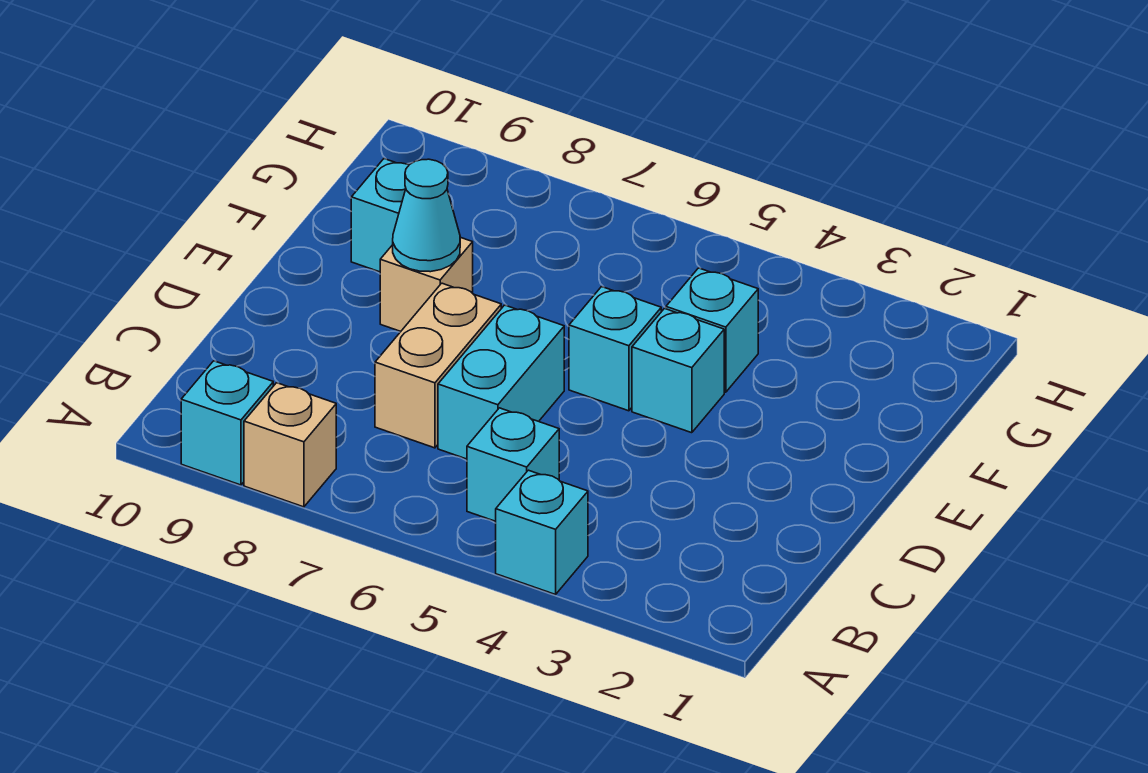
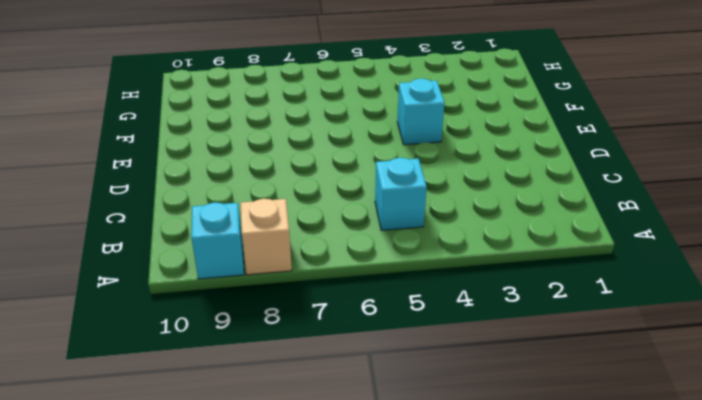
none -> cyan brick A4 level 1
none -> cyan brick C6:D6 level 1
none -> tan brick C7:D7 level 1

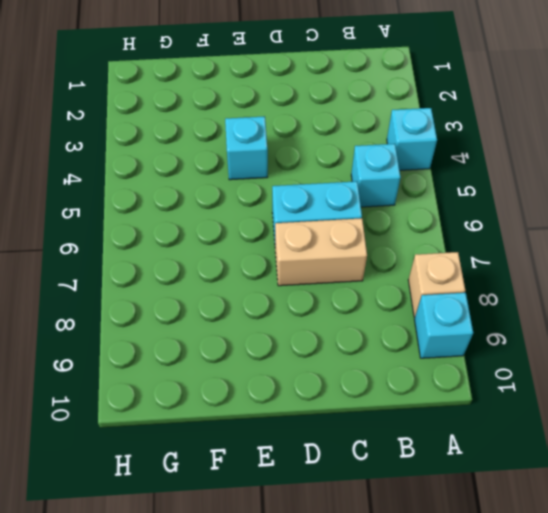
none -> cyan brick E5 level 1
none -> tan brick E8 level 1
none -> cyan brick F4 level 1

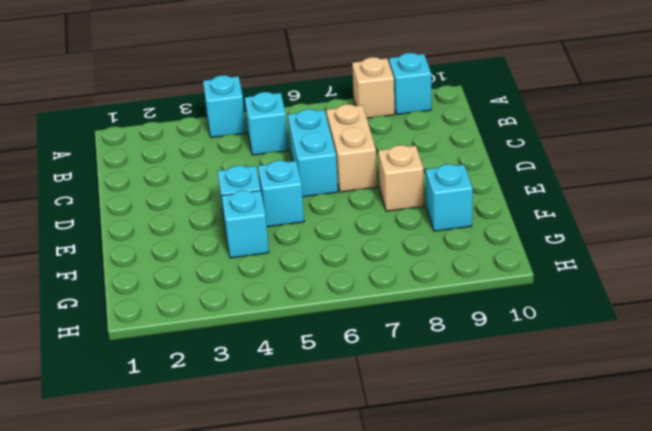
none -> cyan cone E8 level 2

